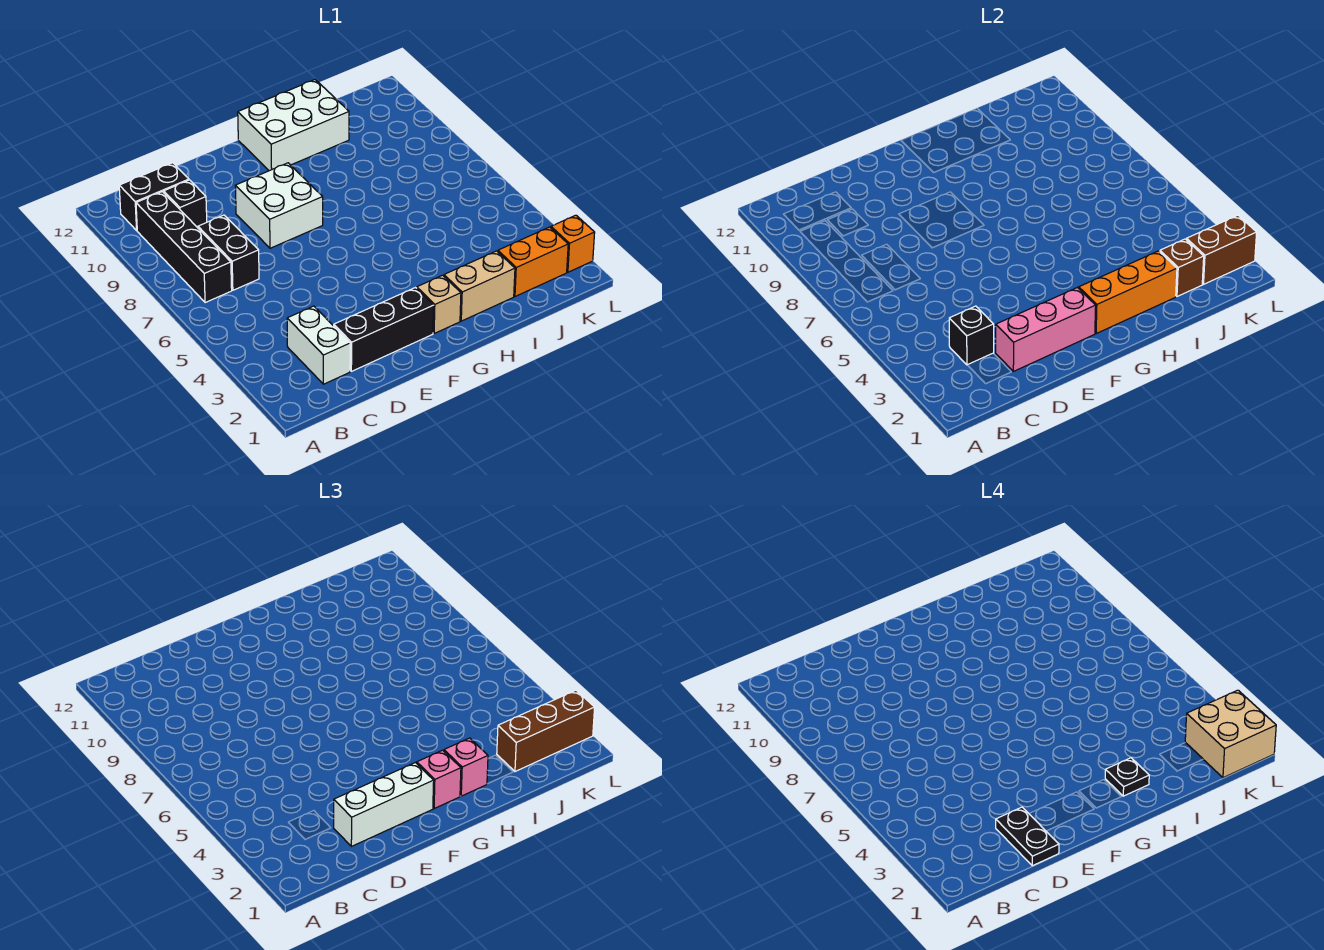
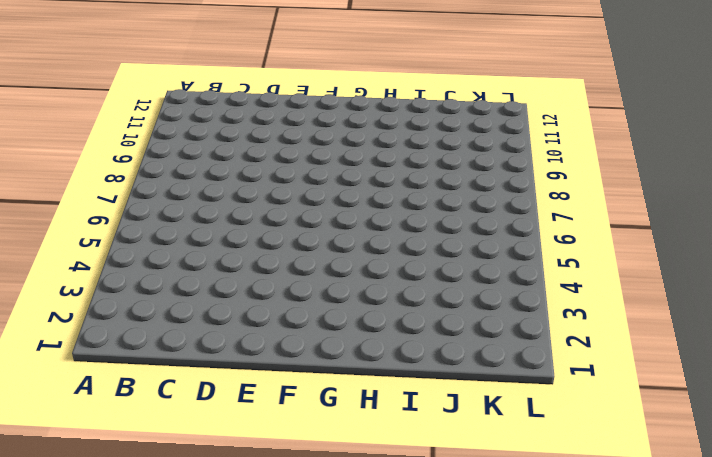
none -> black brick B7:B10 level 1
none -> black brick B11:C11 level 1
none -> white brick C2:C3 level 1

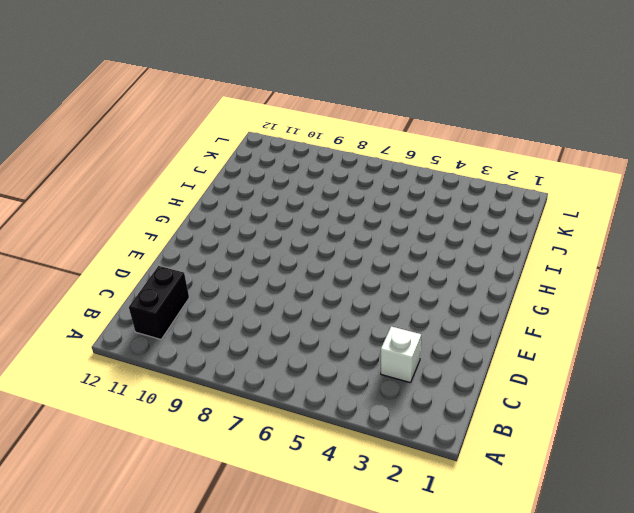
white brick C3 level 1 -> white brick C2:C3 level 1
none -> black brick B7:B10 level 1
none -> black brick C7:C8 level 1
none -> black brick C10 level 1

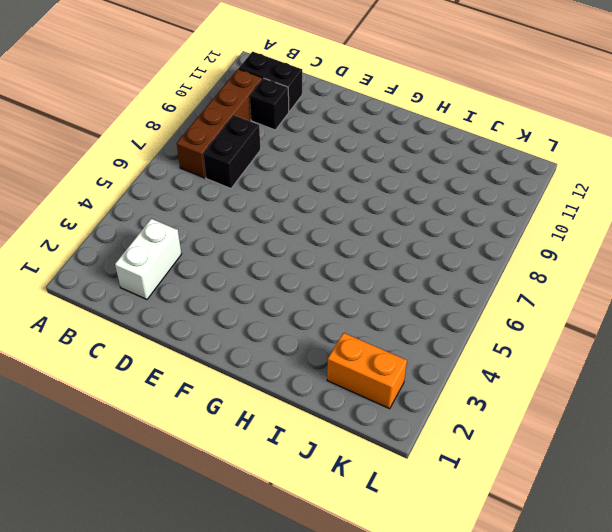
brown brick B7:B10 level 1 -> black brick B7:B10 level 1
none -> black brick D2:F2 level 1
none -> white brick E8:F9 level 1
none -> tan brick G2 level 1

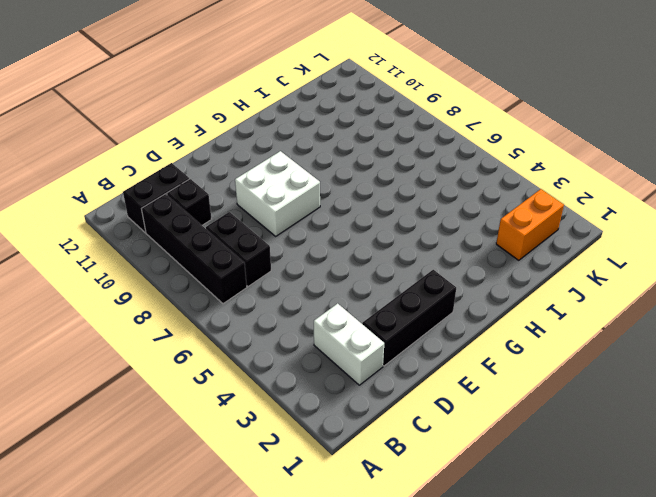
none -> tan brick G2 level 1
none -> white brick G11:I12 level 1
none -> tan brick H2:I2 level 1

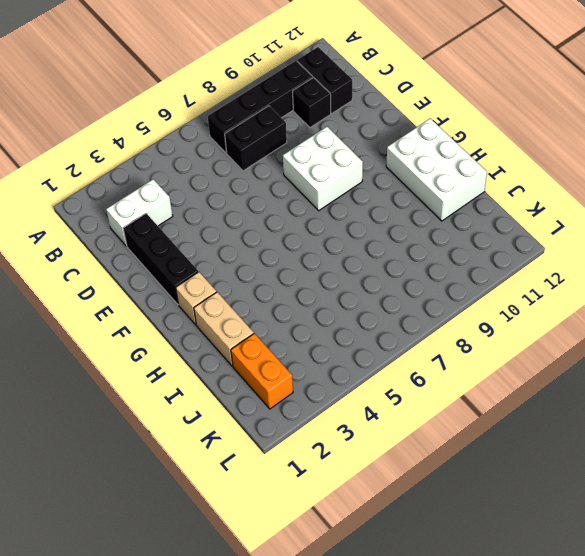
none -> orange brick L2 level 1
none -> black brick C3 level 2
none -> pink brick D2:F2 level 2

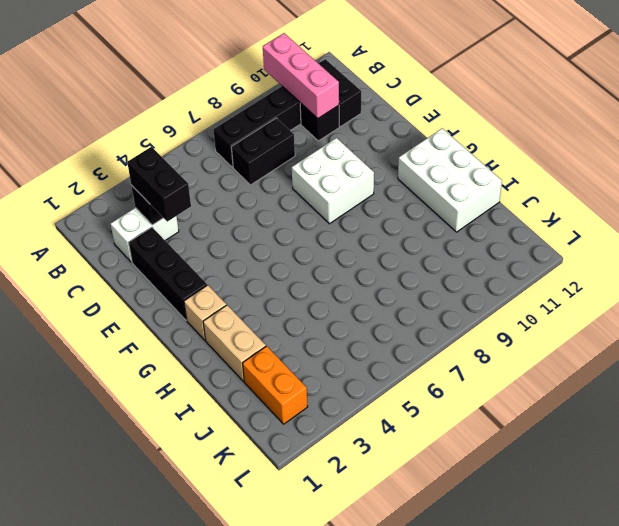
pink brick A10:C10 level 2 -> pink brick D2:F2 level 2
black brick C3:D3 level 3 -> none
none -> orange brick L2 level 1
none -> orange brick G2:I2 level 2
none -> brown brick J2 level 2

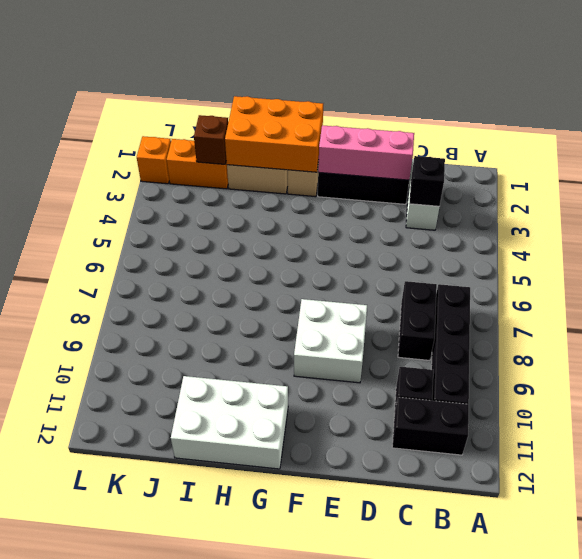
orange brick G1:I2 level 2 -> orange brick G2:I2 level 2
none -> brown brick K2:L2 level 2
none -> white brick D2:F2 level 3
none -> pink brick G2 level 3

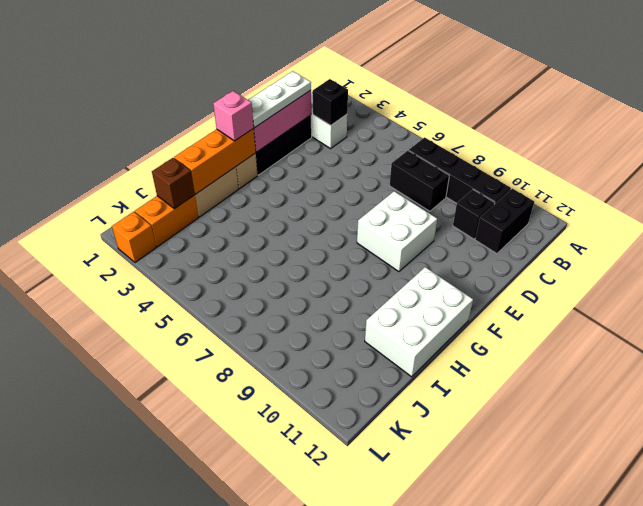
white plate D2:F2 level 3 -> white brick D2:F2 level 3
none -> brown brick K2:L2 level 2
none -> pink brick H2 level 3
none -> brown brick J2:L2 level 3

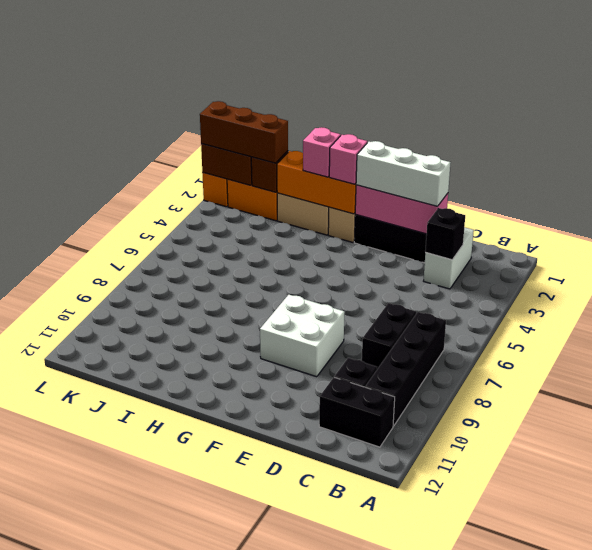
none -> white brick G11:I12 level 1
none -> black plate D1:D2 level 4
none -> black plate H2 level 4

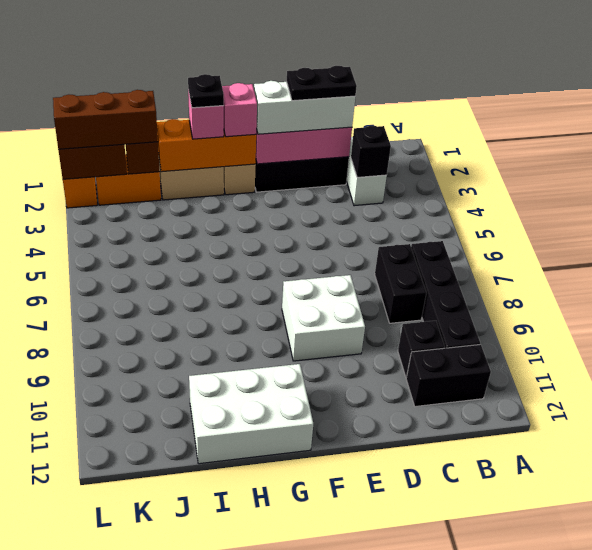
black plate D2:E2 level 4 -> black plate D1:D2 level 4
none -> tan brick K1:L2 level 4

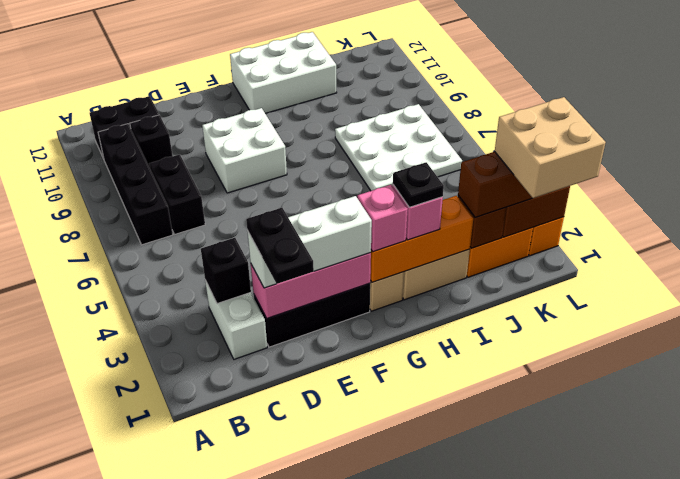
white plate I6:K8 level 1 -> none

